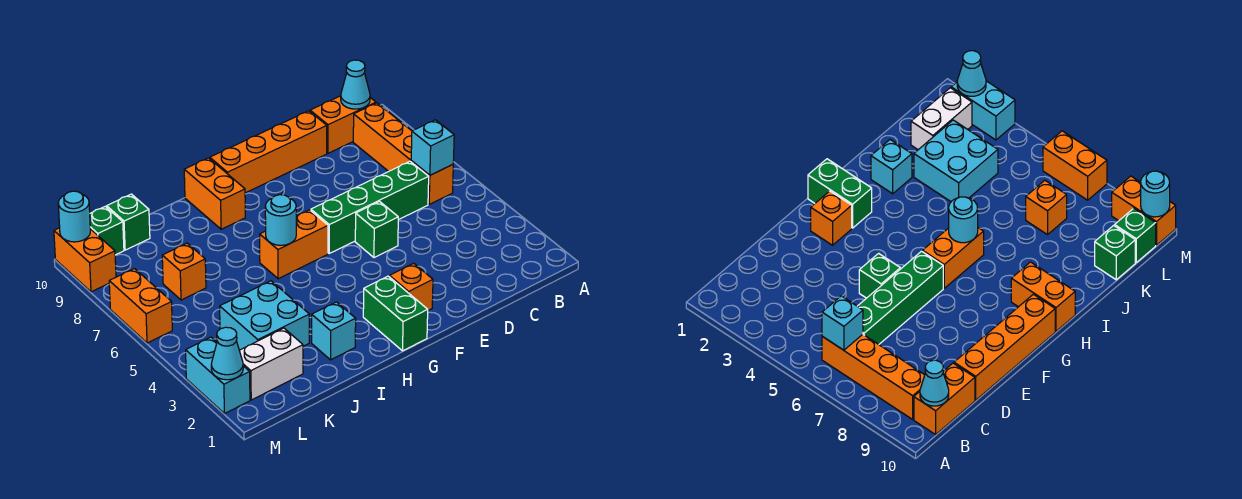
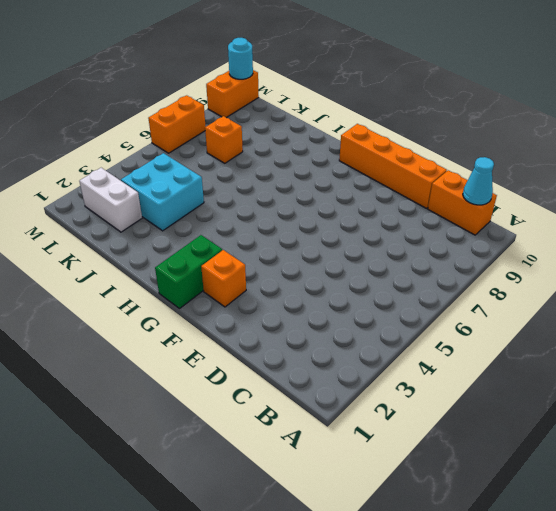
none -> orange brick B6:B9 level 1
none -> green brick C6:F6 level 1
none -> green brick E5 level 1

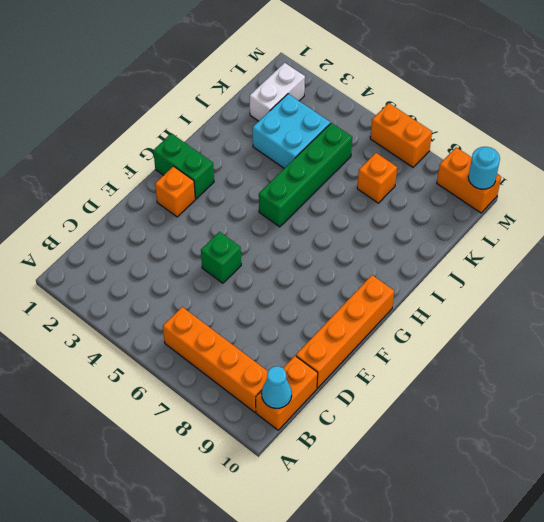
green brick H5:K5 level 1 -> green brick C6:F6 level 1
none -> orange brick G6:H6 level 1
none -> orange brick H9:H10 level 1
none -> cyan brick I2 level 1

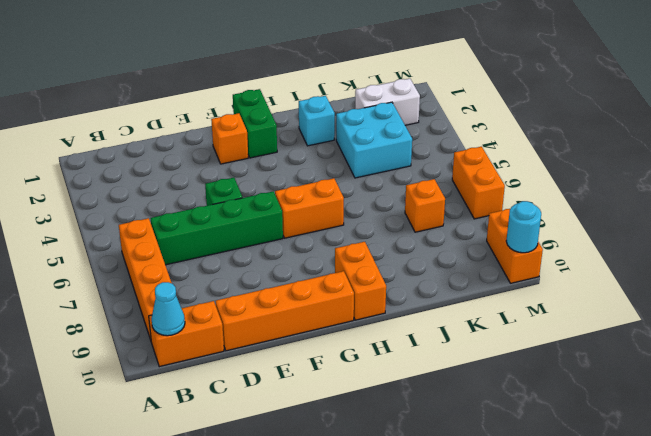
none -> green brick K10 level 1
none -> green brick L10 level 1
none -> cyan brick M2:M3 level 1

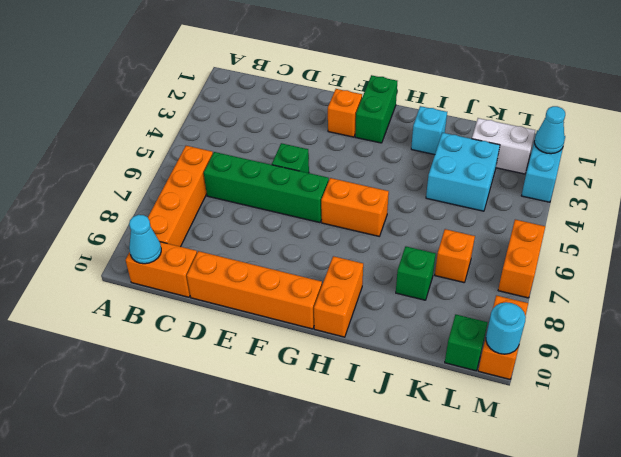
green brick J8 level 1 -> green brick K10 level 1
none -> cyan brick B6 level 2
none -> cyan round brick H6 level 2

